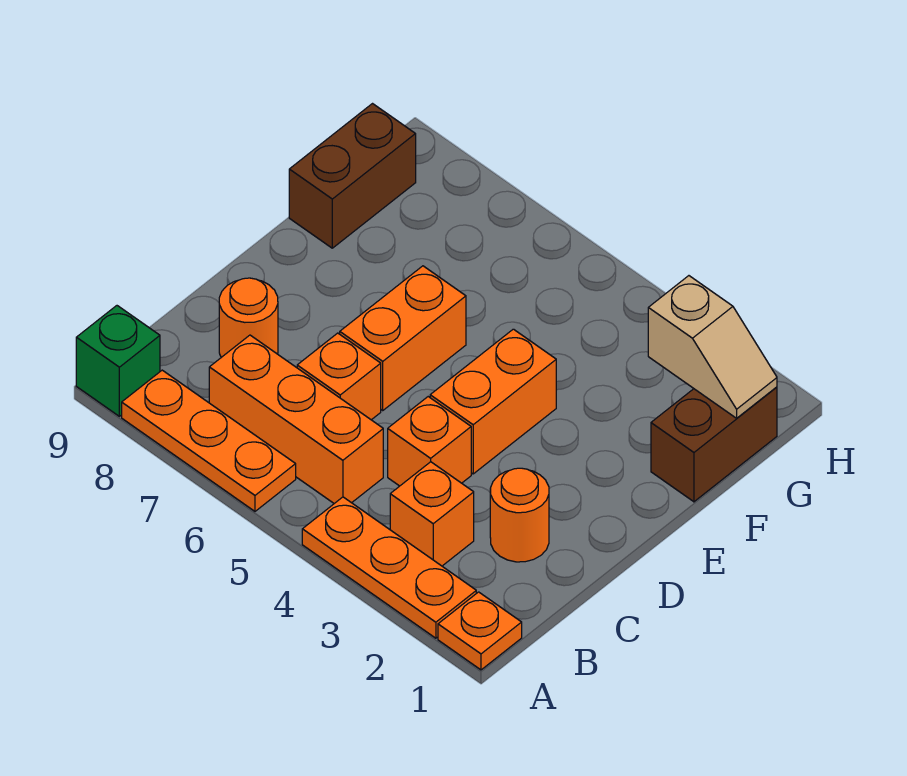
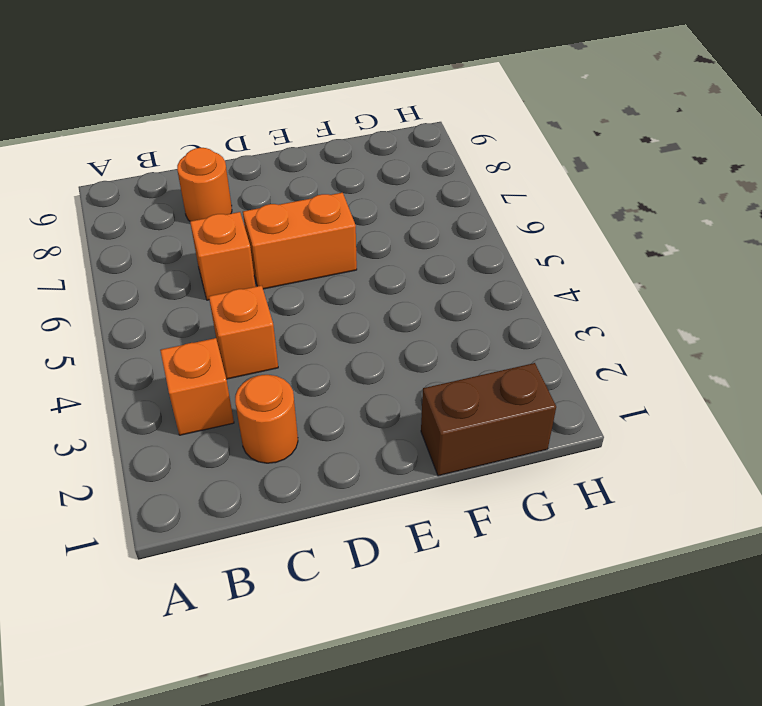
none -> orange plate A1 level 1
none -> orange plate A2:A4 level 1
none -> orange plate A6:A8 level 1

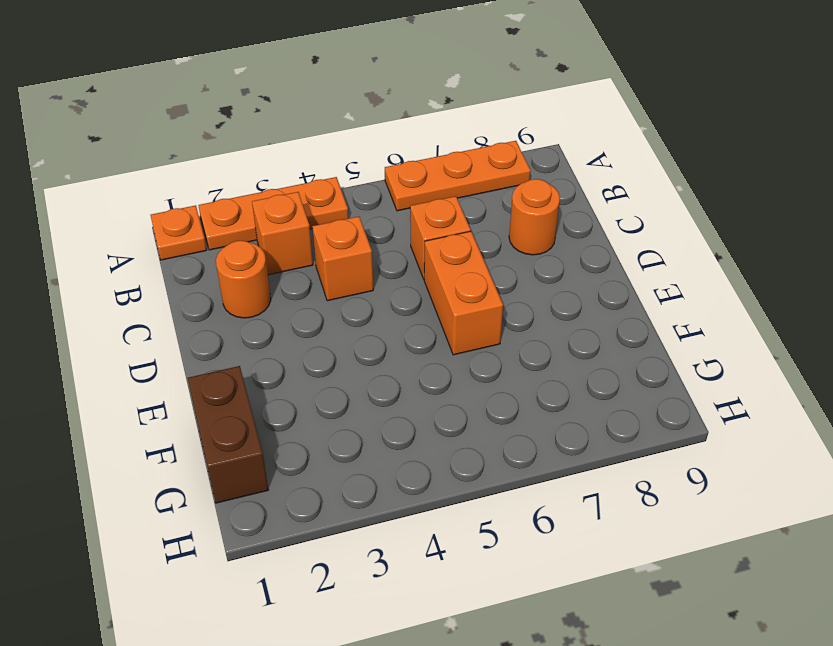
none -> green brick A9 level 1
none -> orange brick B5:B7 level 1
none -> orange brick D4:E4 level 1

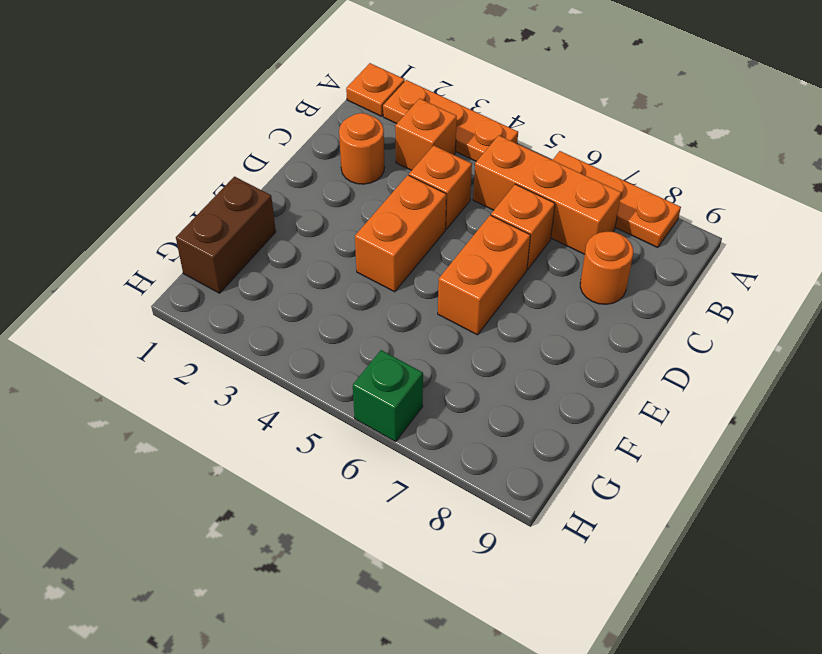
green brick H6 level 1 -> green brick A9 level 1
none -> brown brick F9:G9 level 1
none -> tan slope G1:G2 level 2 top 2

